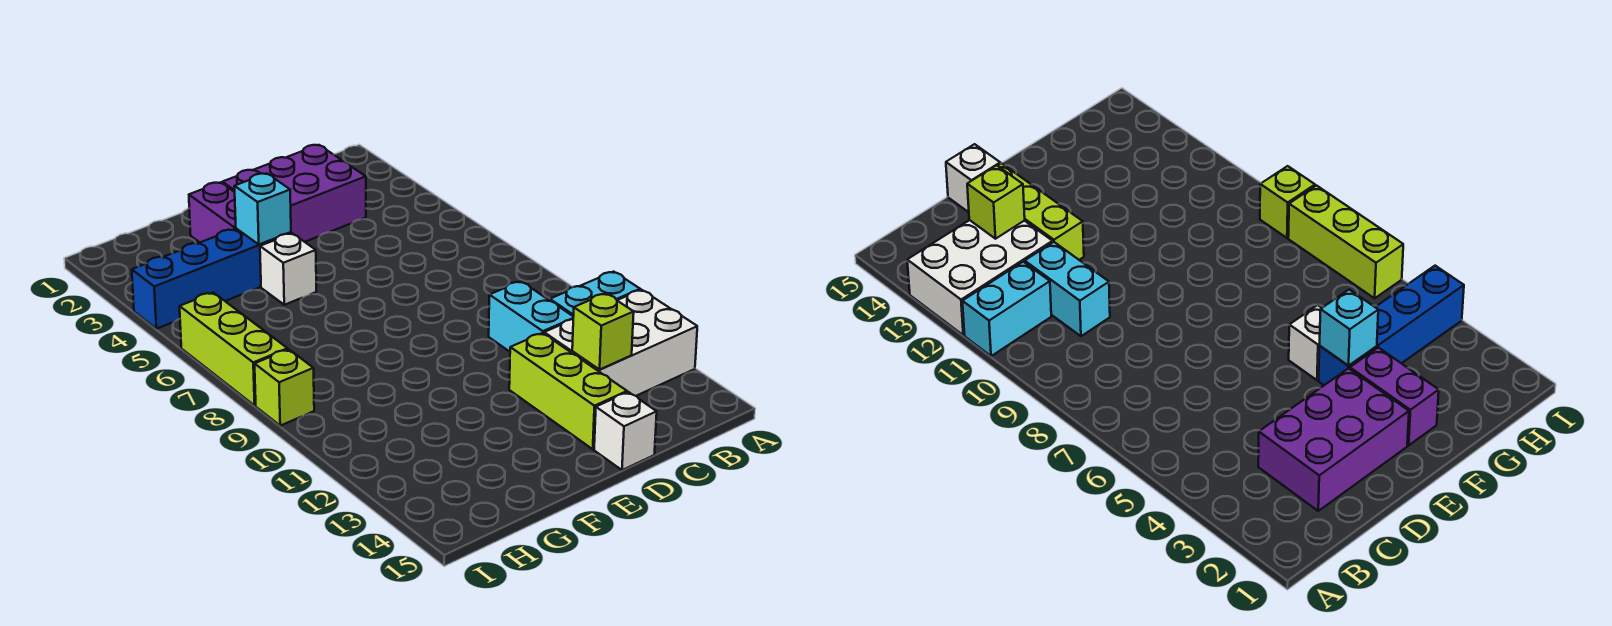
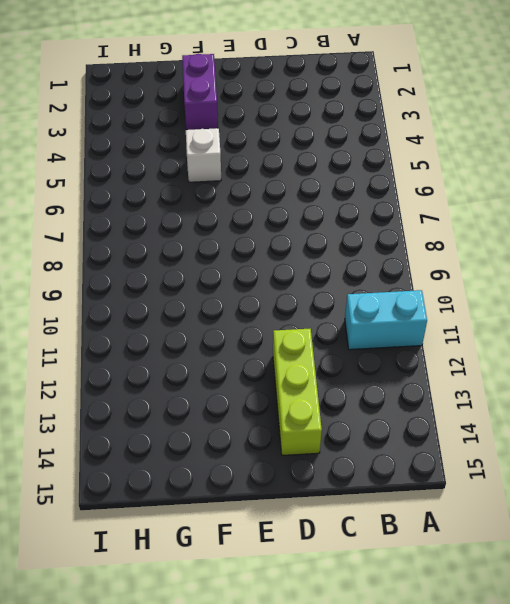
none -> white brick A12:C13 level 1
none -> purple brick C2:E3 level 1
none -> cyan brick C10:C11 level 1

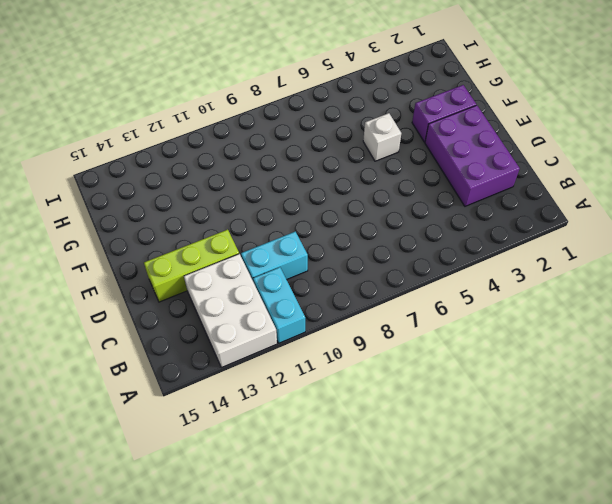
none -> white brick D15 level 1
none -> blue brick F4:I4 level 1
none -> lime brick I6:I8 level 1

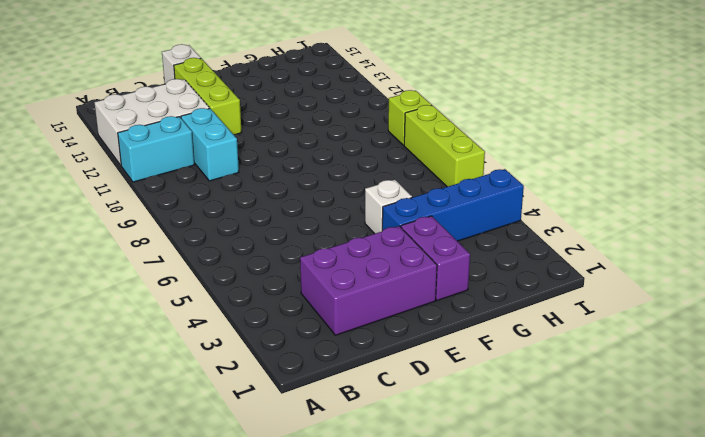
none -> lime brick C13 level 2
none -> cyan brick F4 level 2

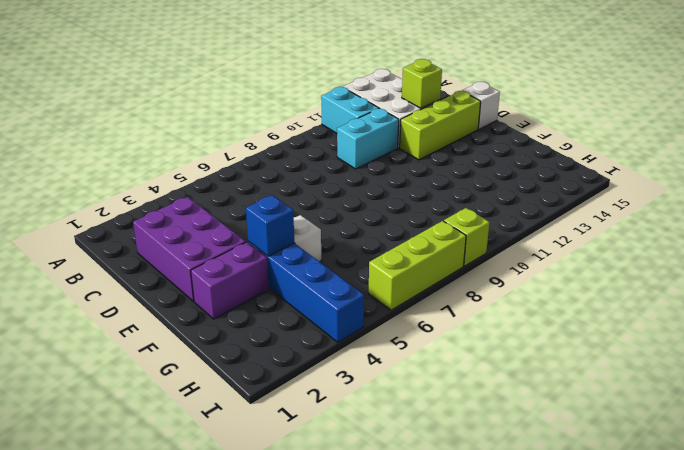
blue brick F4 level 2 -> cyan brick F4 level 2

